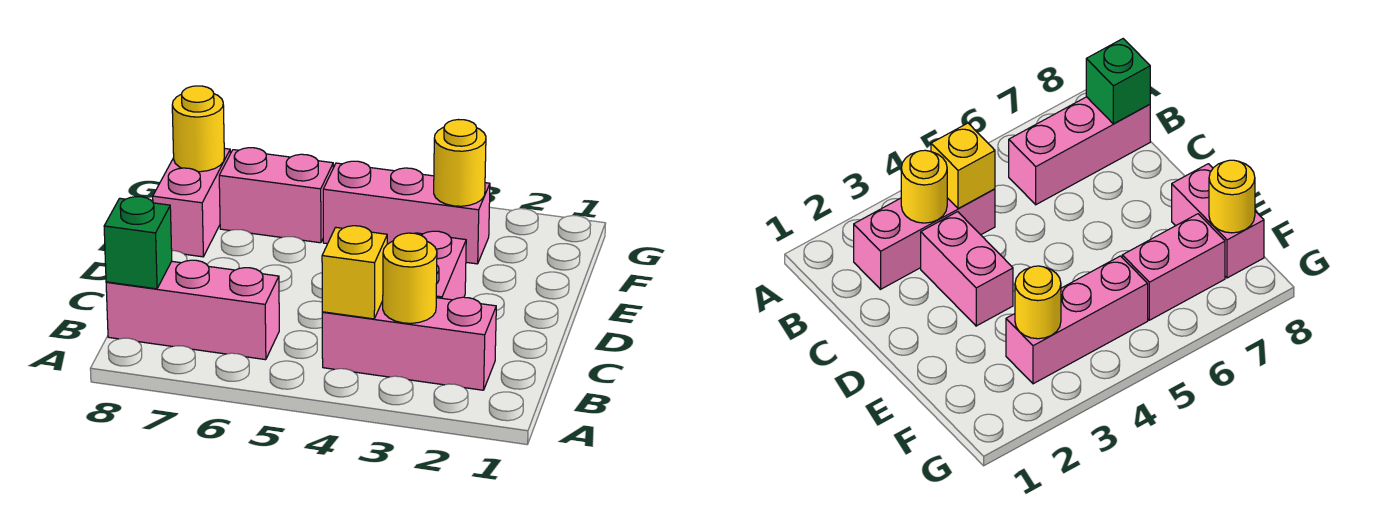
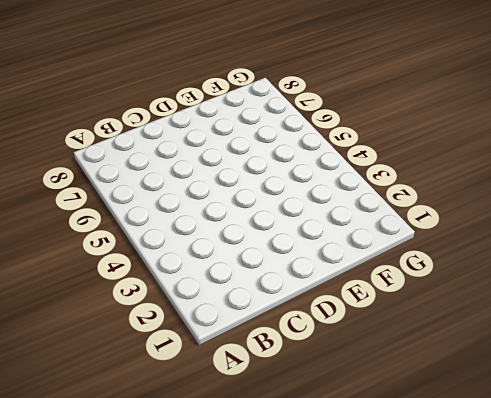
none -> pink brick B2:B4 level 1
none -> pink brick B6:B8 level 1

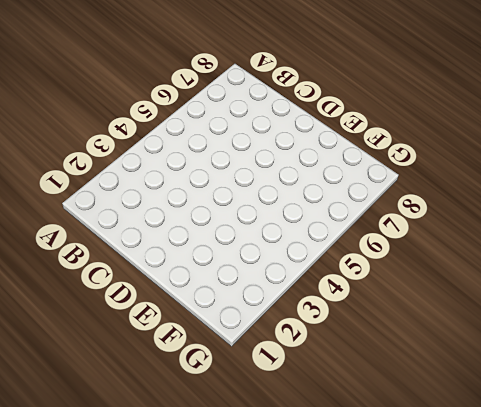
none -> pink brick B2:B4 level 1
none -> pink brick B6:B8 level 1

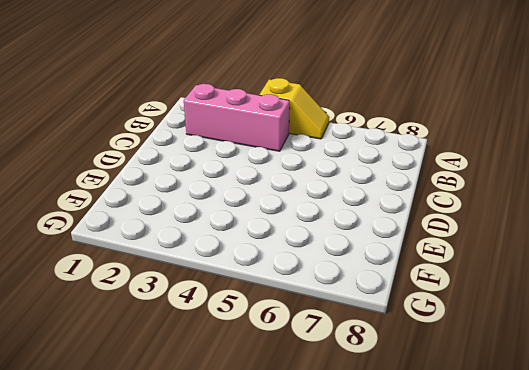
yellow slope A4:A5 level 1 top 4 -> none
none -> pink brick B6:B8 level 1
none -> pink brick C3:D3 level 1

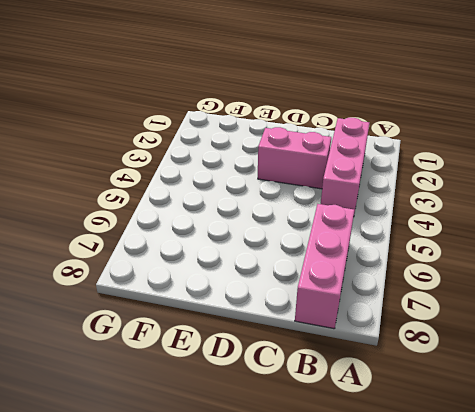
none -> pink brick E8:F8 level 1
none -> pink brick F3:F5 level 1

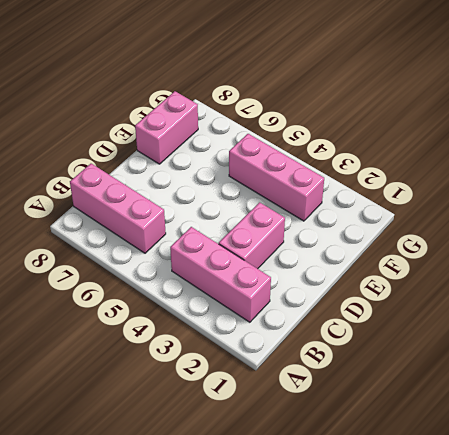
none -> pink brick F6:F7 level 1
none -> yellow round brick B3 level 2

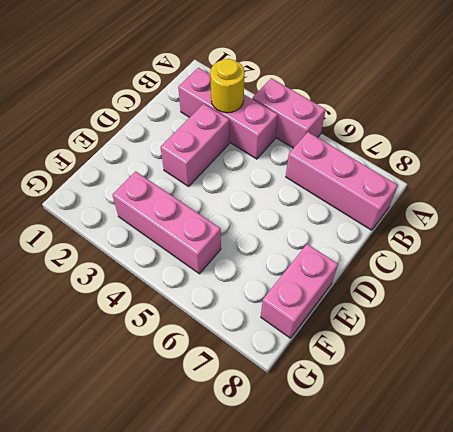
pink brick A4:A5 level 1 -> pink brick F6:F7 level 1
none -> yellow brick B4 level 2
none -> green brick B8 level 2

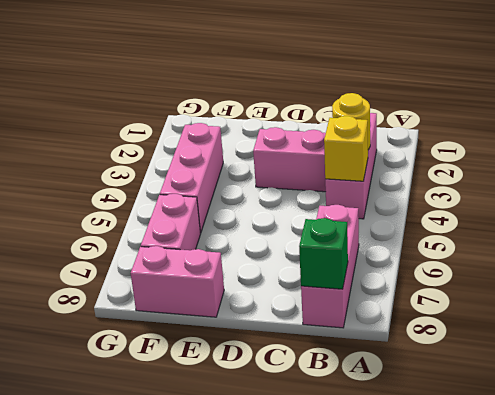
none -> yellow round brick F3 level 2
none -> yellow round brick F8 level 2

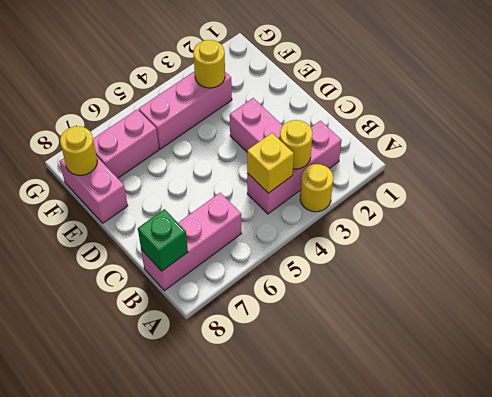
yellow round brick A3 level 1 -> none

